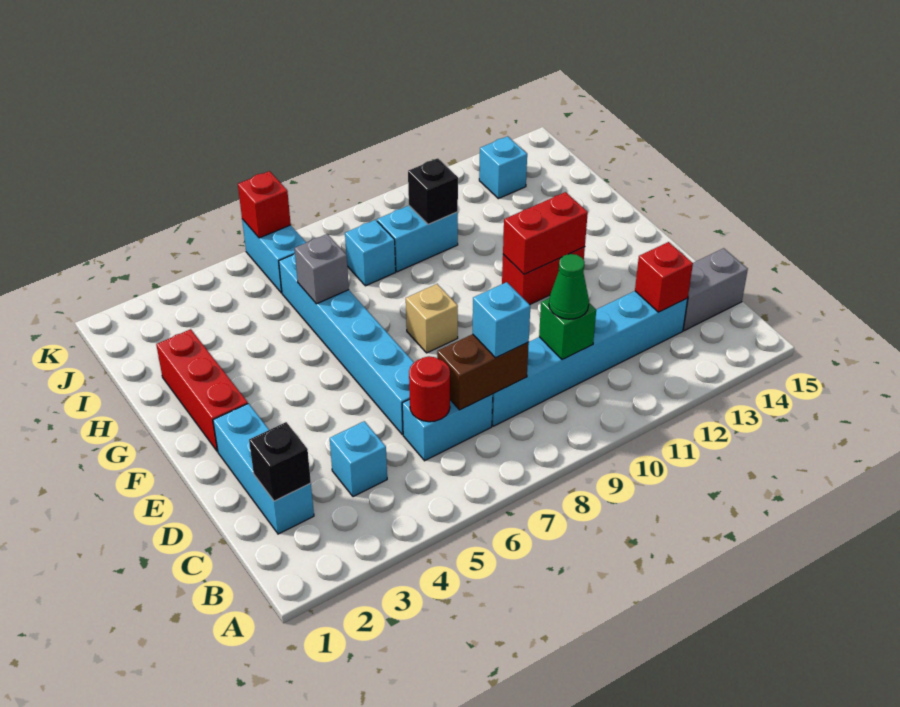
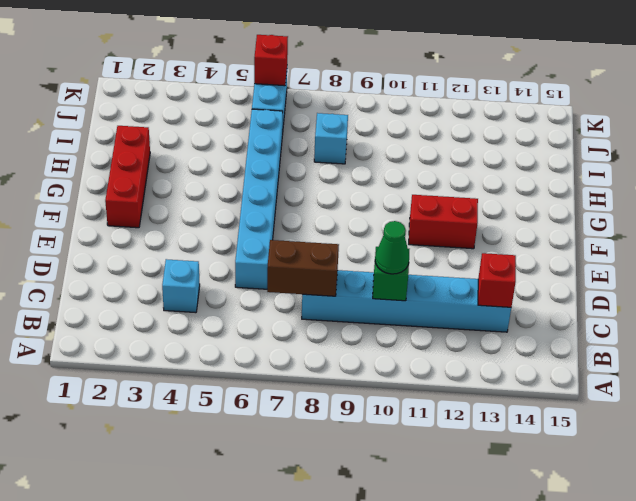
none -> cyan brick C2:E2 level 1
none -> cyan brick C6:C7 level 1
none -> grey brick C14:C15 level 1

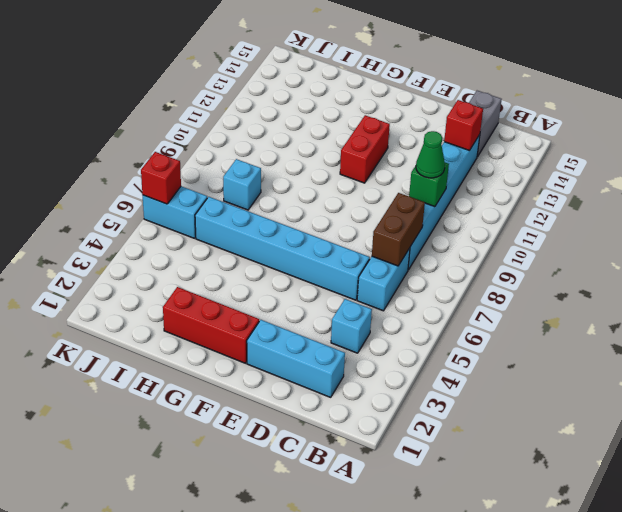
none -> tan brick F8 level 1
none -> cyan brick I9:I10 level 1
none -> cyan brick J13 level 1

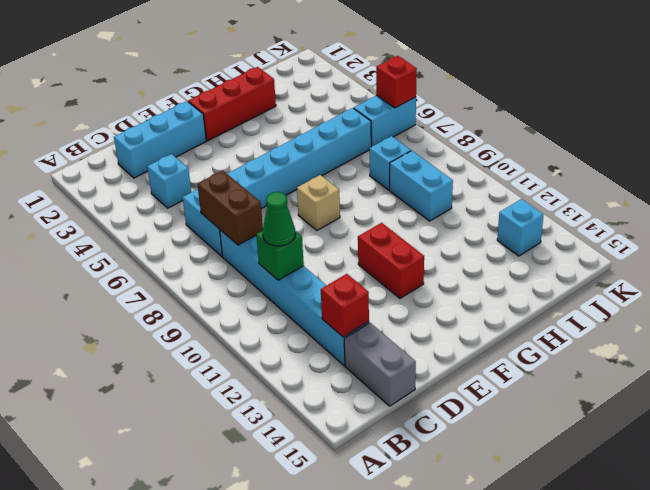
none -> black brick C2 level 2
none -> red round brick C6 level 2
none -> red brick F11:F12 level 2

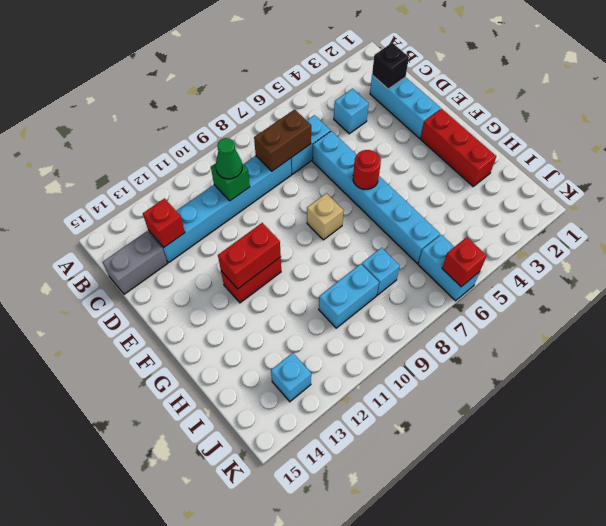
red round brick F6 level 2 -> red round brick C6 level 2
none -> grey brick H6 level 2
none -> black brick I10 level 2
none -> cyan brick C8 level 3

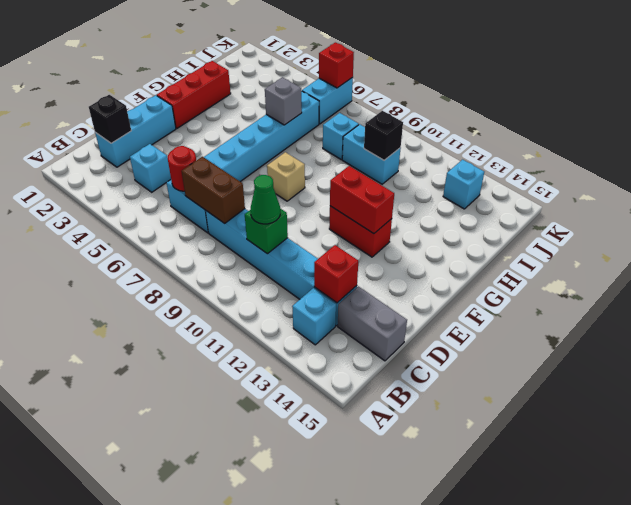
cyan brick B13 level 1 -> cyan brick C8 level 3

